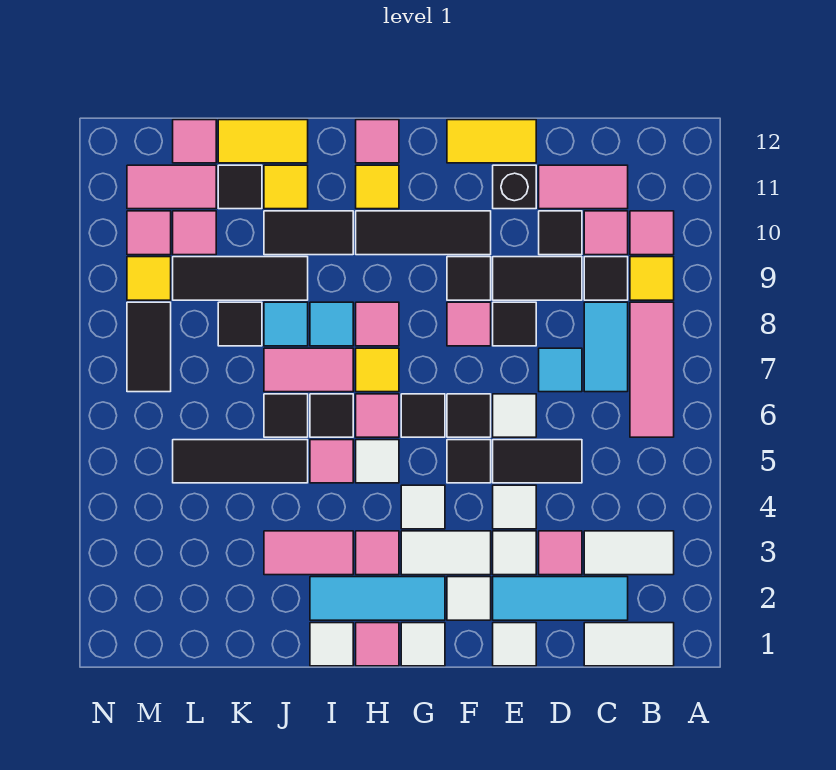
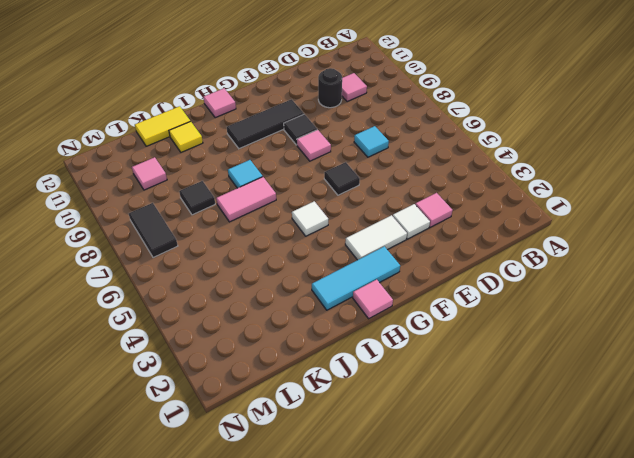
black round brick D10 level 1 -> black tile D10 level 1
none -> white tile B1:C1 level 1
none -> white tile B3:C3 level 1
none -> pink tile B6:B8 level 1
none -> yellow tile B9 level 1

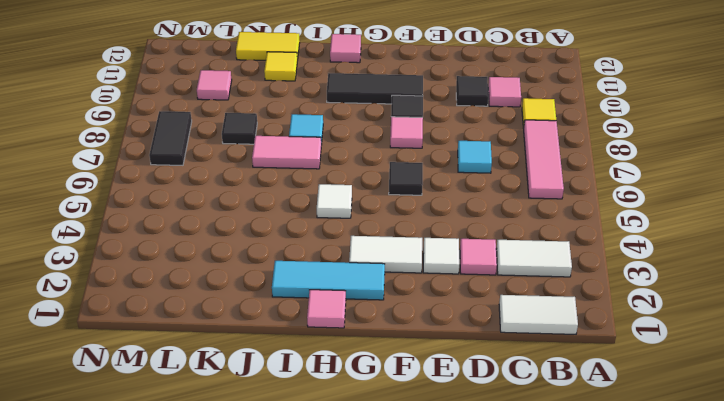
none -> pink tile B10 level 1
none -> cyan tile C2:E2 level 1
none -> cyan tile C7:C8 level 1
none -> black tile C9 level 1

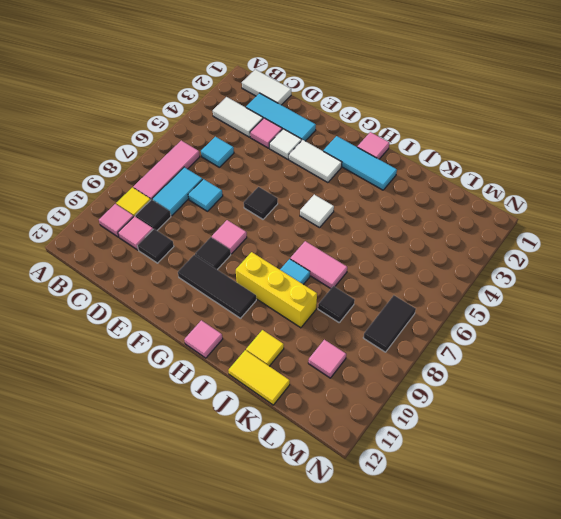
cyan tile C5 level 1 -> cyan tile J8 level 1
yellow brick H9:J9 level 1 -> black tile J9:L9 level 1
none -> pink tile C11:D11 level 1
none -> black tile D5:E5 level 1
none -> black tile D9:E9 level 1
none -> white tile E1 level 1

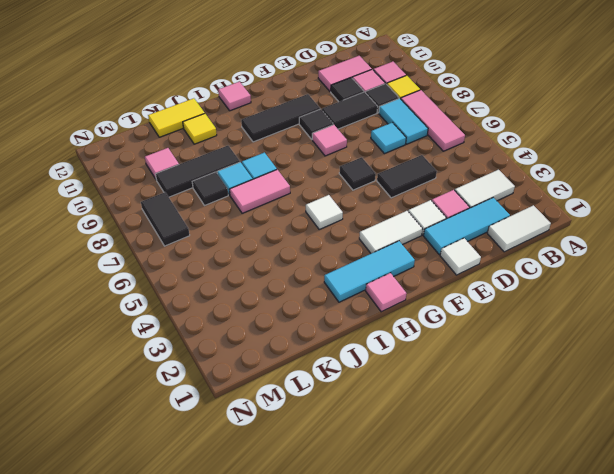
none -> white tile E4 level 1
none -> white tile E6 level 1
none -> black tile E8 level 1
none -> black brick E11 level 1

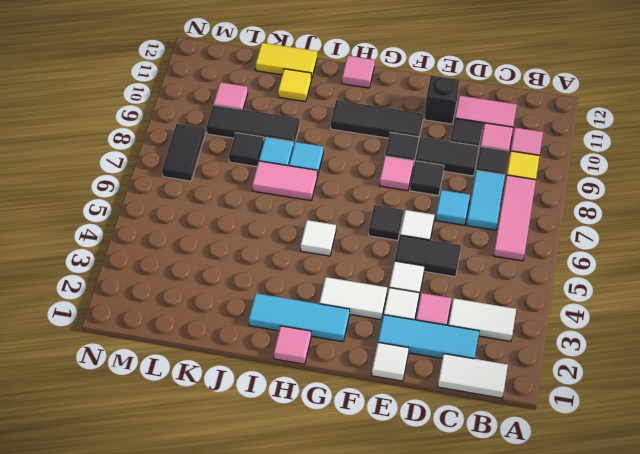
none -> yellow tile E12:F12 level 1
none -> white tile F2 level 1
none -> black tile F5 level 1
none -> white tile G1 level 1

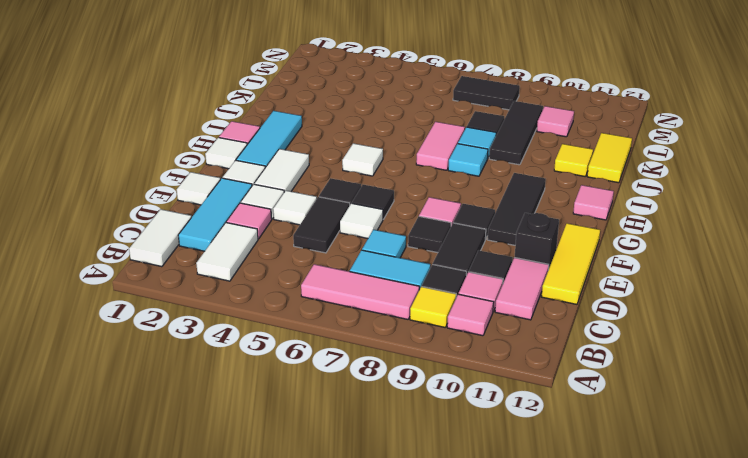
yellow tile D12:F12 level 1 -> yellow tile E12:F12 level 1
none -> white tile G4 level 1
none -> black tile G6 level 1
none -> pink tile H3 level 1
none -> pink tile H6 level 1

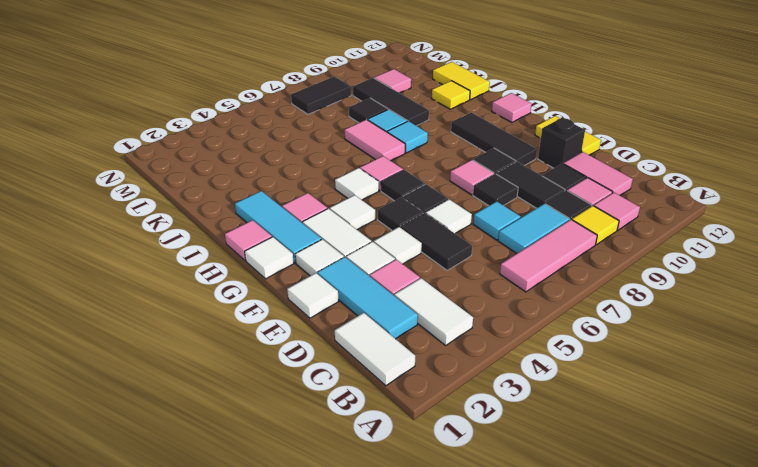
none -> yellow tile H7 level 1
none -> pink tile H8 level 1
none -> yellow tile H11 level 1
none -> white tile I1 level 1

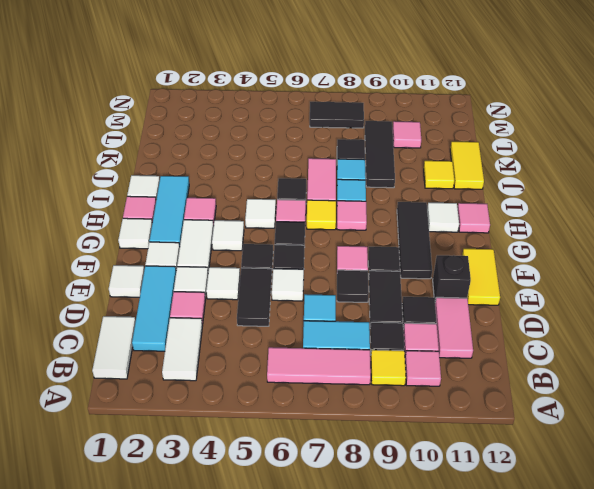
white tile H11 level 1 -> yellow tile H11 level 1
none -> pink tile I3:J3 level 1
none -> pink tile I5 level 1
none -> black tile I10:J10 level 1
none -> black tile J5:L5 level 1

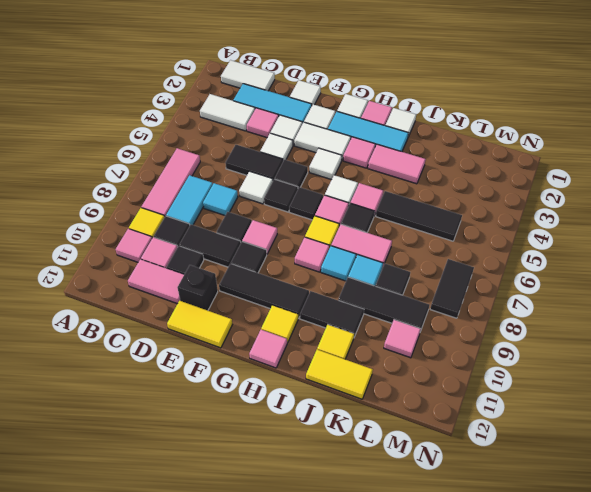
none -> black tile J6 level 1
none -> black tile K11 level 1
none -> pink tile L11:M11 level 1
none -> pink tile L12 level 1

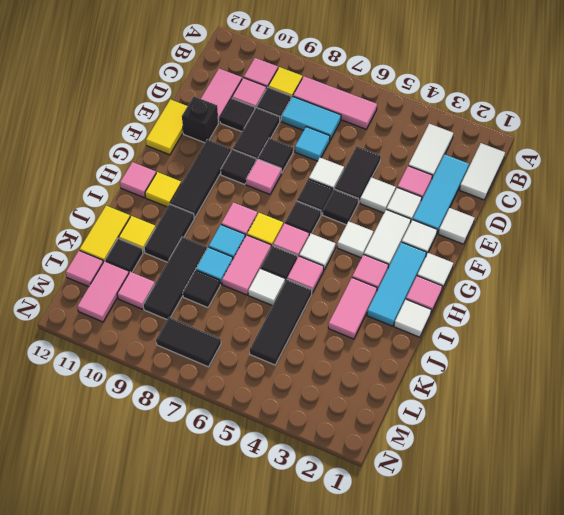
white tile J6 level 1 -> black tile J6 level 1
none -> yellow tile M9 level 1
none -> pink tile M10 level 1

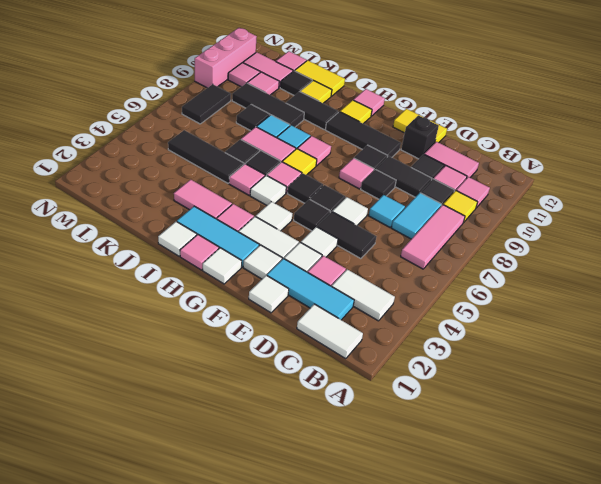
pink brick N9:N11 level 1 -> none
none -> yellow tile M9 level 1

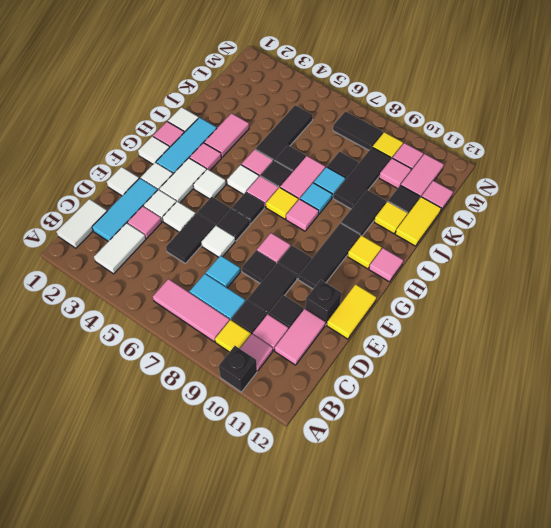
black brick A10 level 1 -> none

